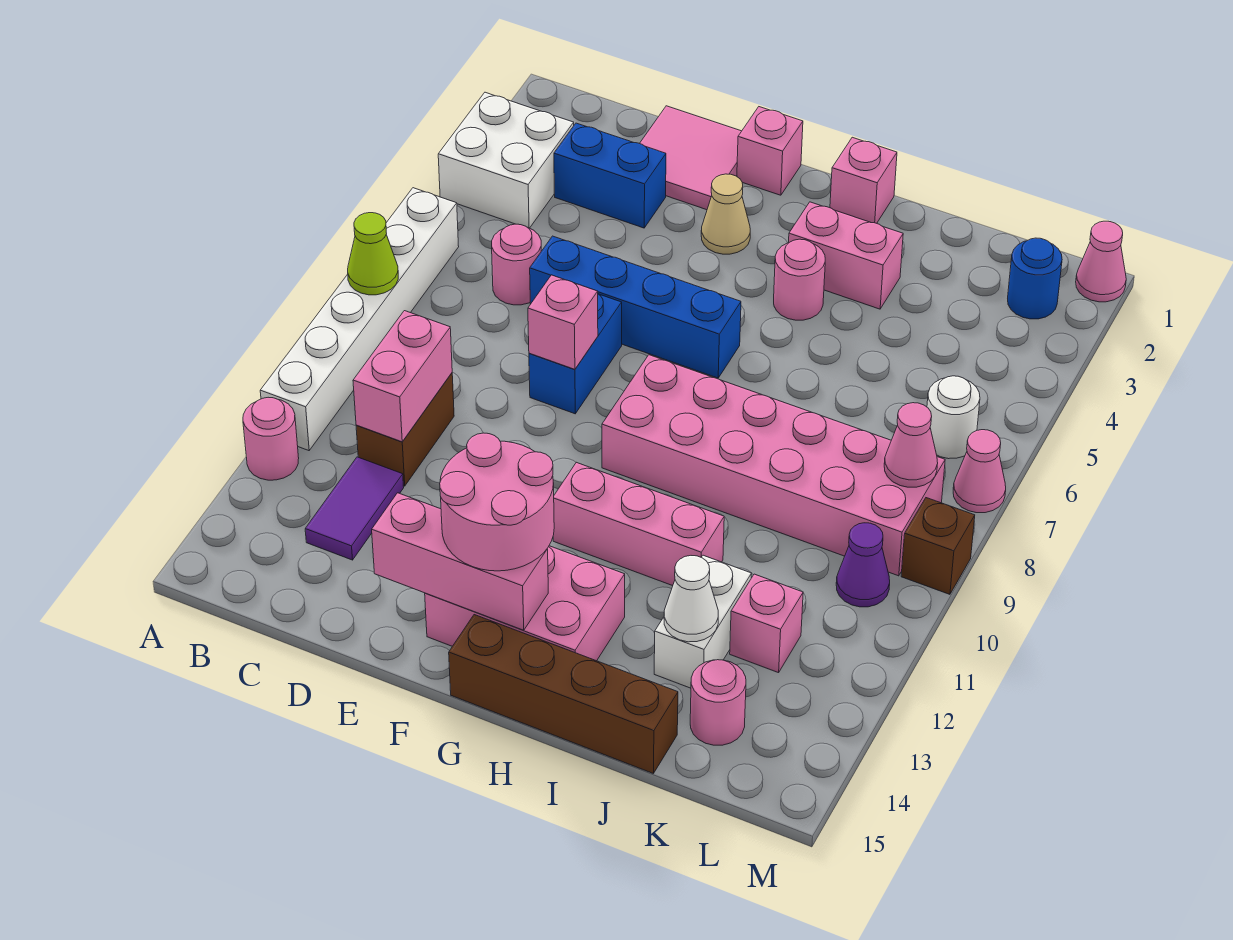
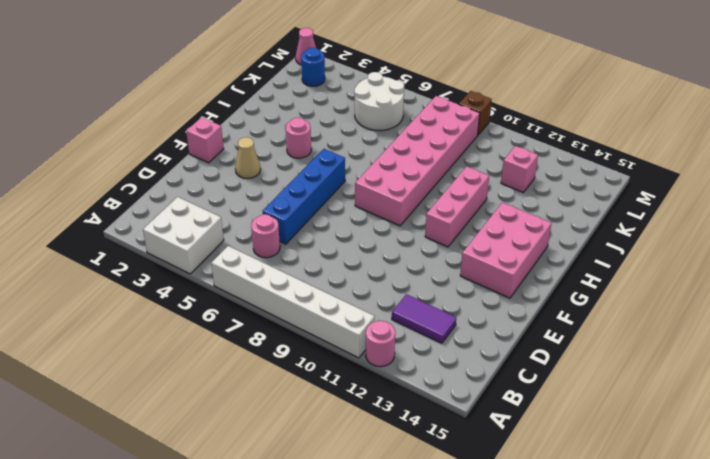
white round brick K5:L6 level 1 -> white round brick L6 level 1
none -> blue brick C3:D3 level 1
none -> brown brick C10:C11 level 1
none -> pink tile D1:E2 level 1
none -> blue brick E7:E8 level 1

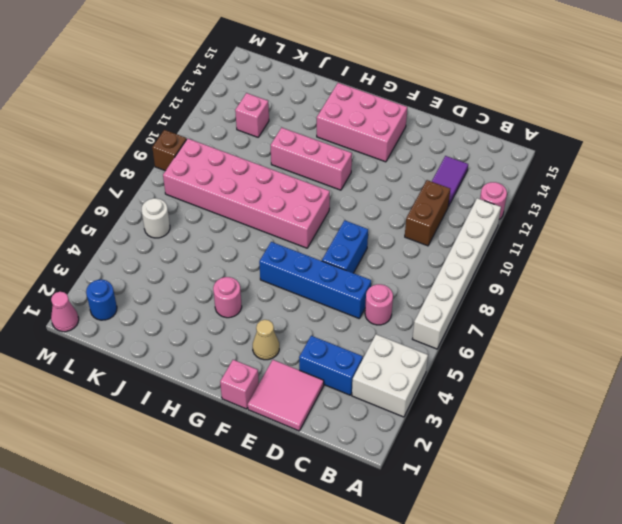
none -> brown brick G15:J15 level 1
none -> pink brick H1 level 1
none -> pink brick H3:I3 level 1
none -> white brick J12:J13 level 1

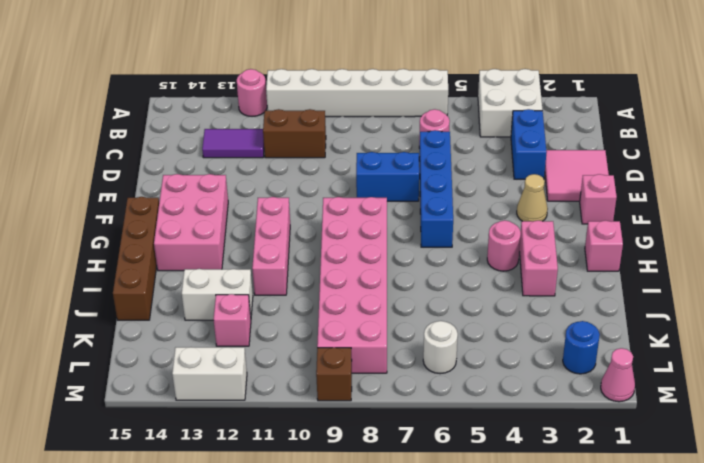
white brick M12:M13 level 1 -> none
none -> pink round brick K14 level 1
none -> purple cone L10 level 1
none -> pink cone M7 level 1
none -> lime cone A8 level 2

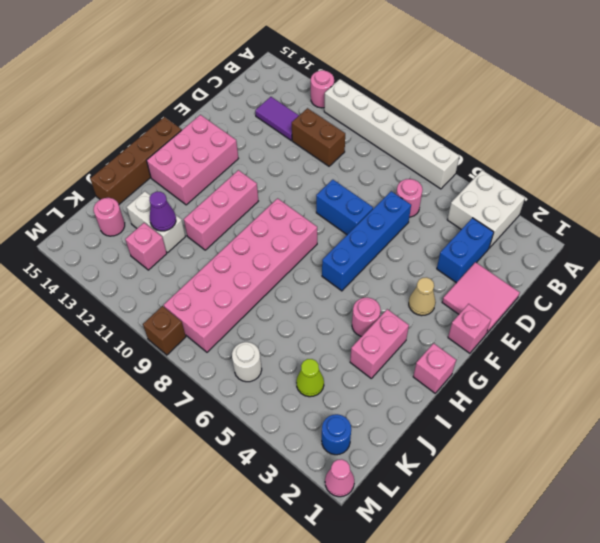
purple cone J12 level 2 -> purple cone L10 level 1
lime cone K4 level 1 -> lime cone A8 level 2
none -> pink cone M7 level 1
none -> pink brick C10:C11 level 2
none -> pink brick E8 level 2
none -> pink brick E14:G14 level 2

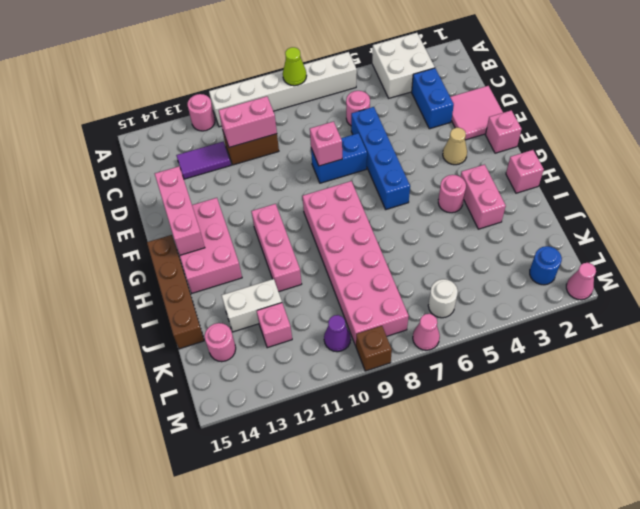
none -> white cone J13 level 2
none -> pink cone L8 level 2
none -> pink round brick F13:G14 level 3

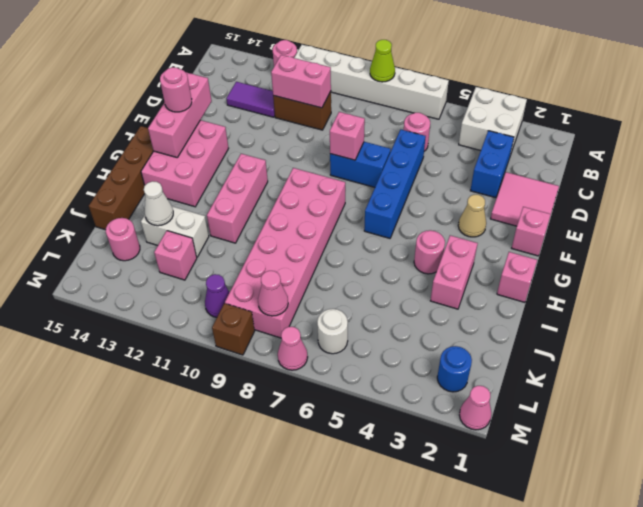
pink round brick F14 level 3 -> pink round brick F13:G14 level 3

